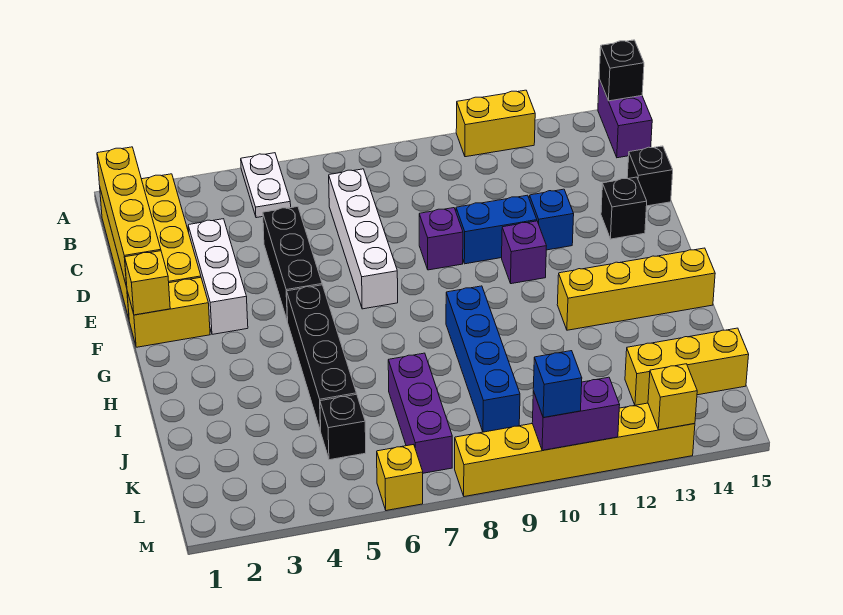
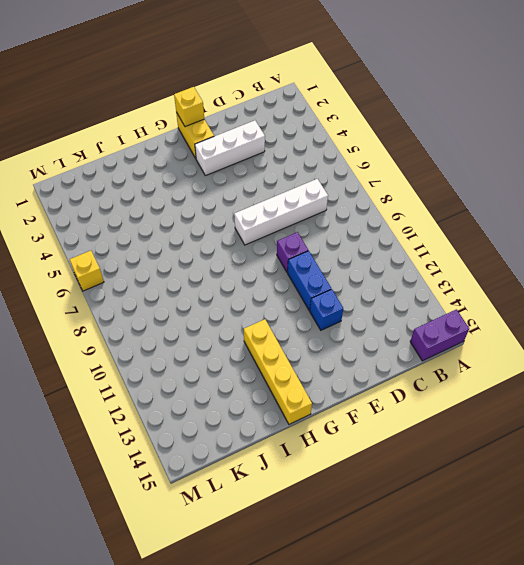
none -> white plate A5:B5 level 1
none -> yellow brick A11:A12 level 1
none -> yellow brick B1:E2 level 1

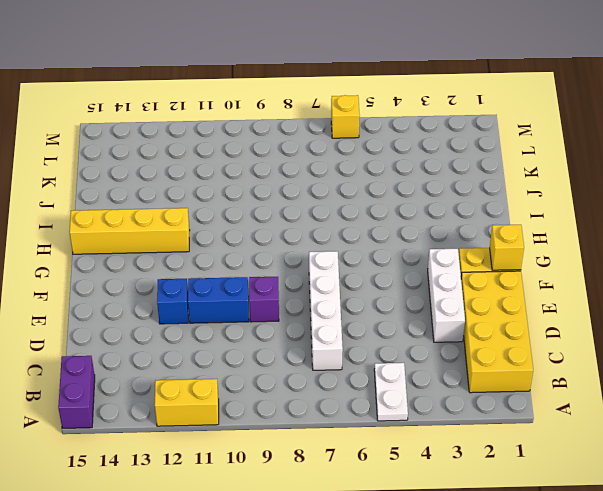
none -> black brick D5:F5 level 1
none -> black brick D15 level 1
none -> black brick E14 level 1

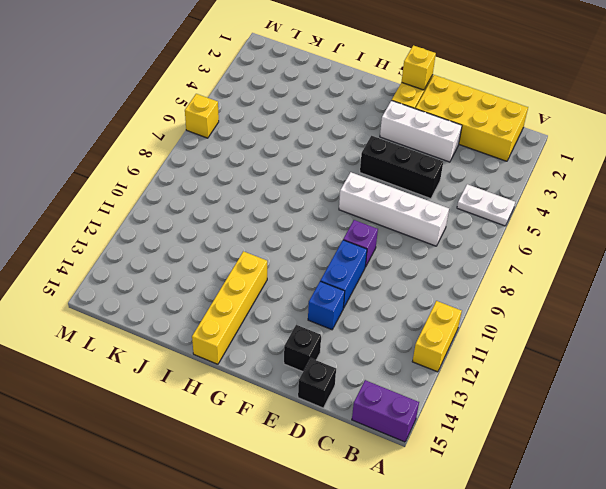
none -> purple brick F11 level 1
none -> black brick G5:J5 level 1
none -> blue brick H9:K9 level 1

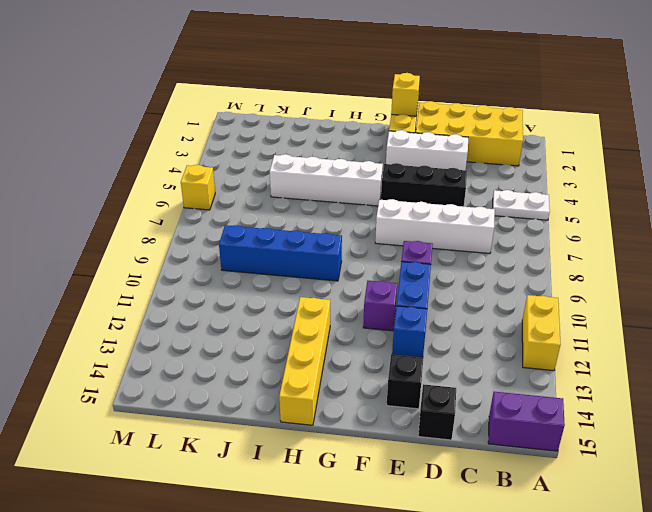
white brick G5:J5 level 1 -> black brick G5:J5 level 1
none -> purple brick J7:L7 level 1
none -> black brick K5 level 1
none -> yellow brick K13:K15 level 1

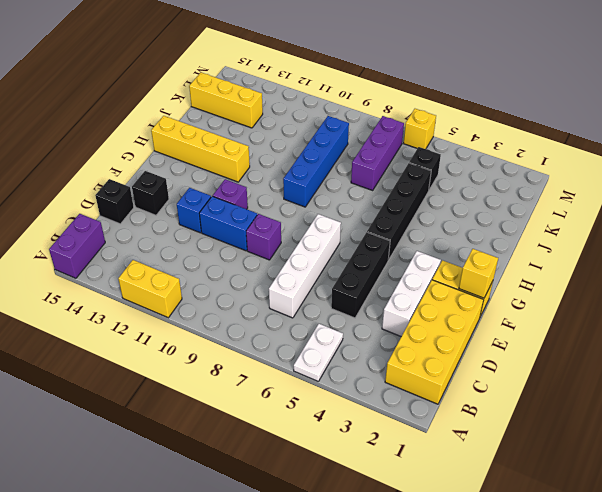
none -> yellow brick M8:M13 level 1
none -> black brick A15 level 2
none -> yellow brick B1:E1 level 2

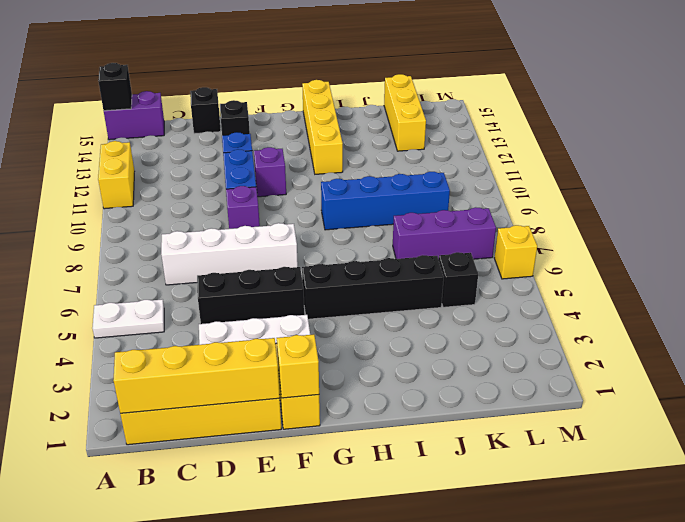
none -> yellow brick M8:M13 level 1
none -> purple brick M10:M11 level 2
none -> yellow brick M13 level 2

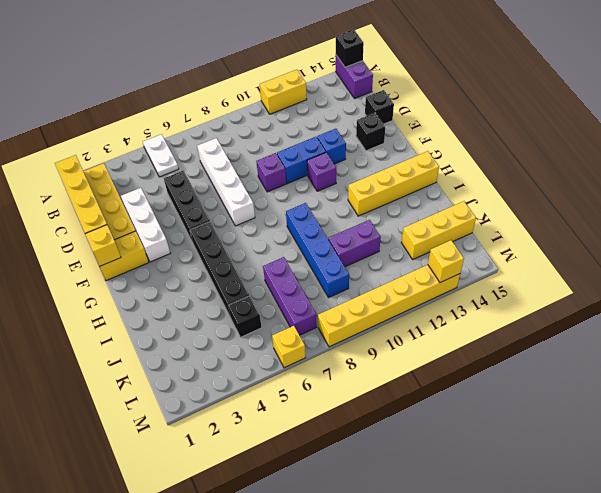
purple brick J10:J11 level 1 -> purple brick M10:M11 level 2
none -> blue brick M10 level 3

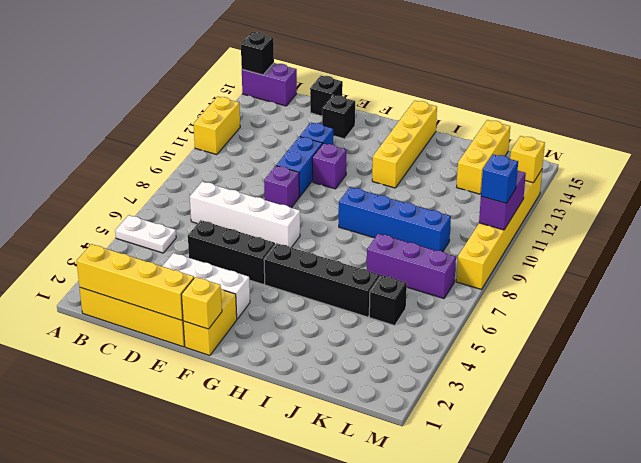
none -> yellow brick M6 level 1

